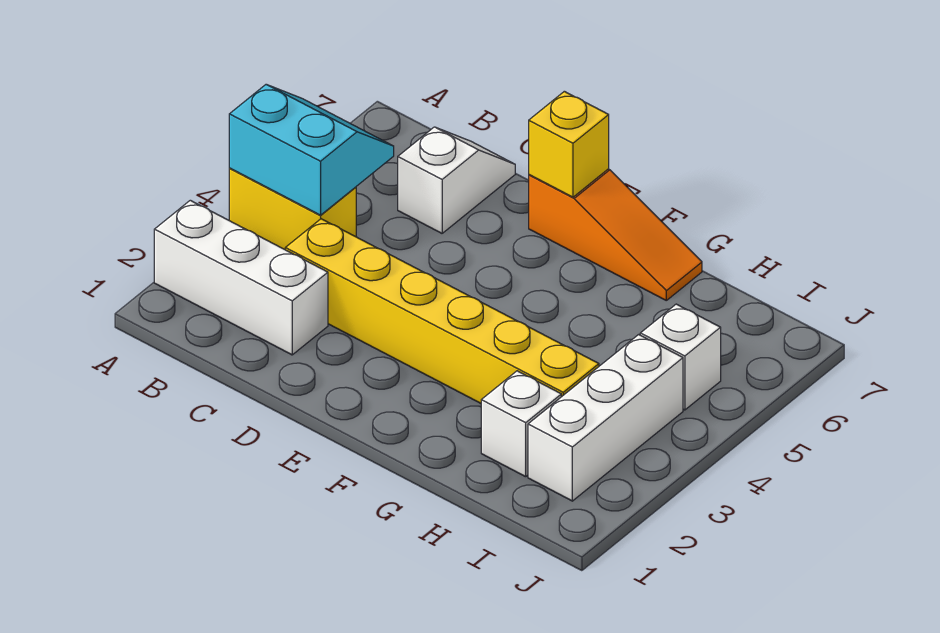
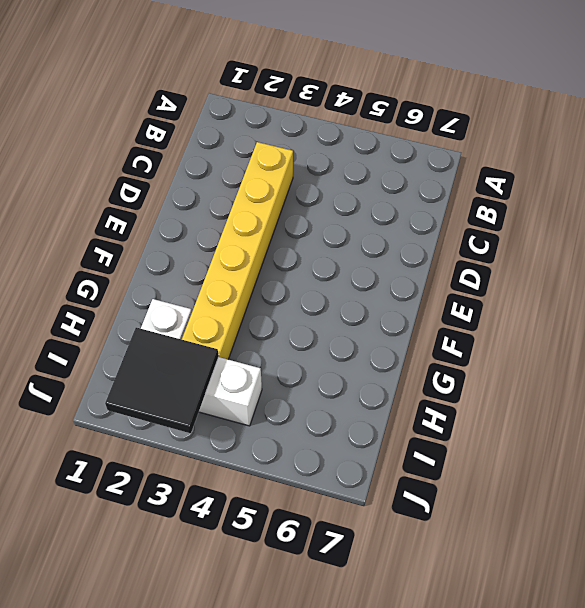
black tile I2:J3 level 2 -> none
none -> white brick A2:C2 level 1
none -> yellow brick A4:B4 level 1

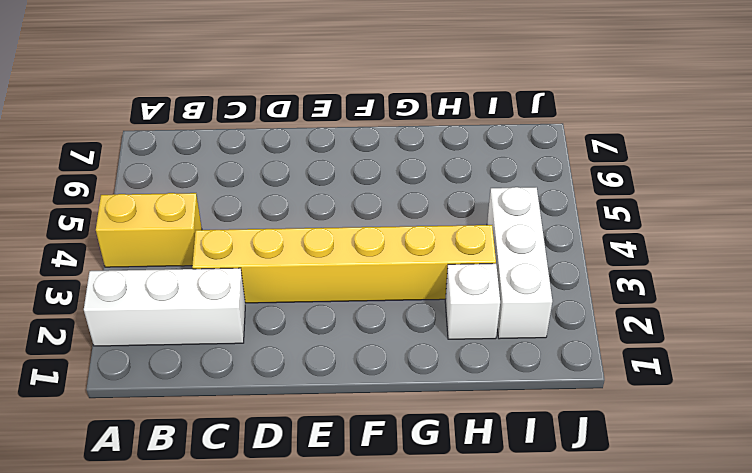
none -> white slope C6:C7 level 1 top 6
none -> orange slope E7:G7 level 1 top E

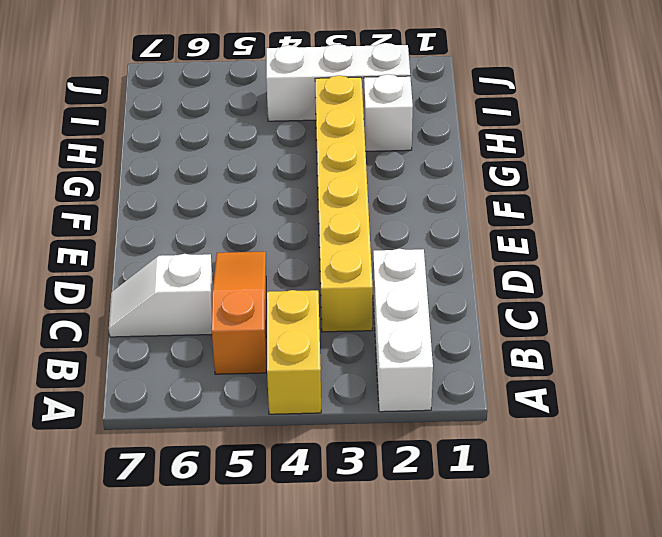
orange slope B5:D5 level 1 top B -> orange slope E7:G7 level 1 top E
none -> white brick I5 level 1
none -> cyan slope A4:B5 level 2 top 4

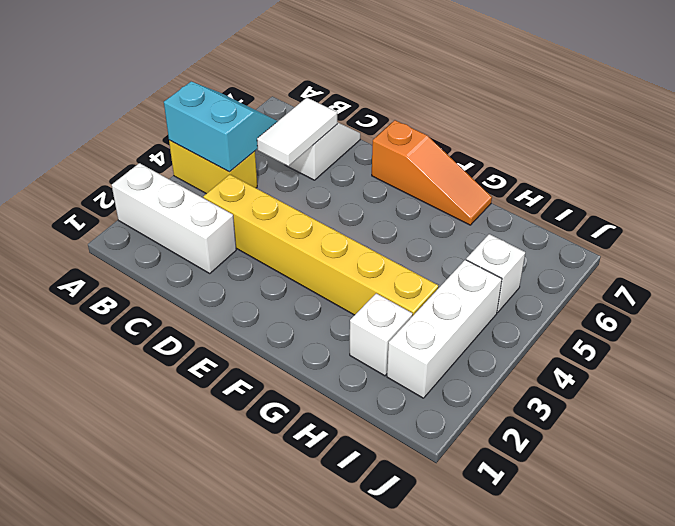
white tile C5:C6 level 2 -> none
none -> yellow brick E7 level 2

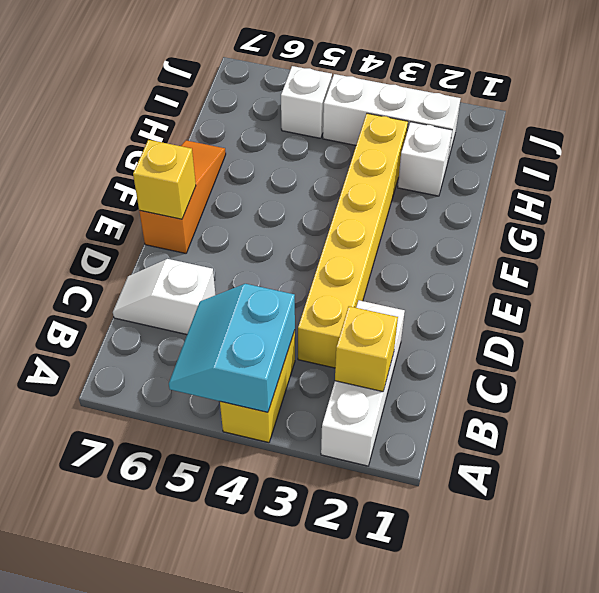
yellow brick B2 level 2 -> none

